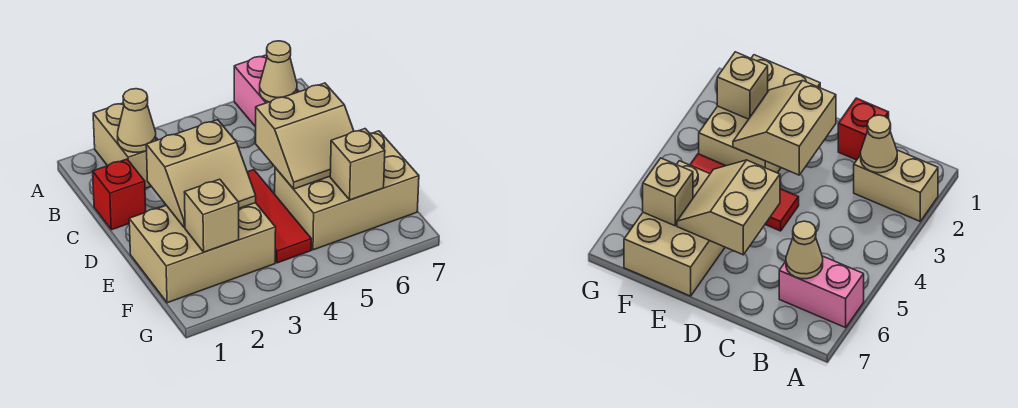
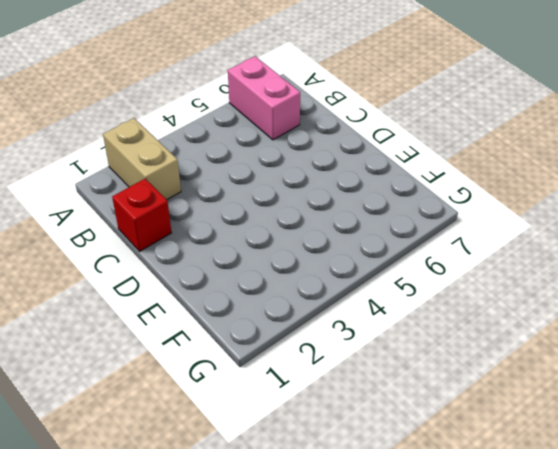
none -> red tile D4:F4 level 1
none -> tan brick E1:F3 level 1
none -> tan brick E5:F7 level 1

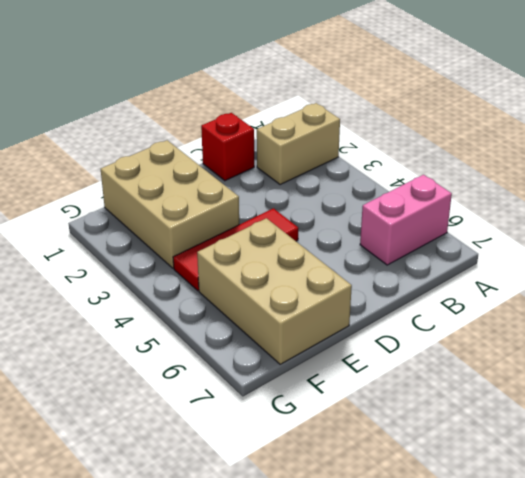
none -> tan cone B2 level 2
none -> tan cone B6 level 2
none -> tan slope D2:E3 level 2 top D

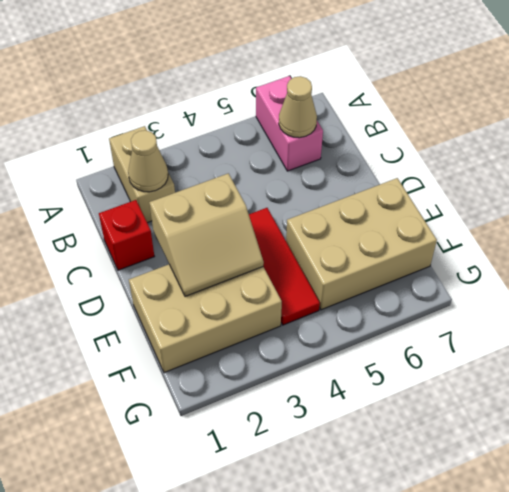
none -> tan slope D5:E6 level 2 top D
none -> tan brick F2 level 2
none -> tan brick F6 level 2

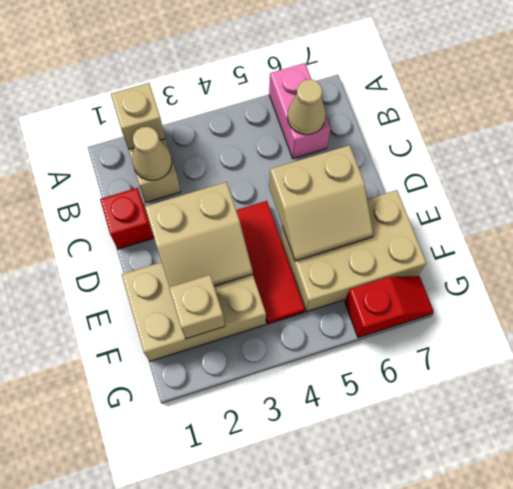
tan brick A2 level 2 -> tan brick F6 level 2
red slope G6:G7 level 1 top 6 -> none

